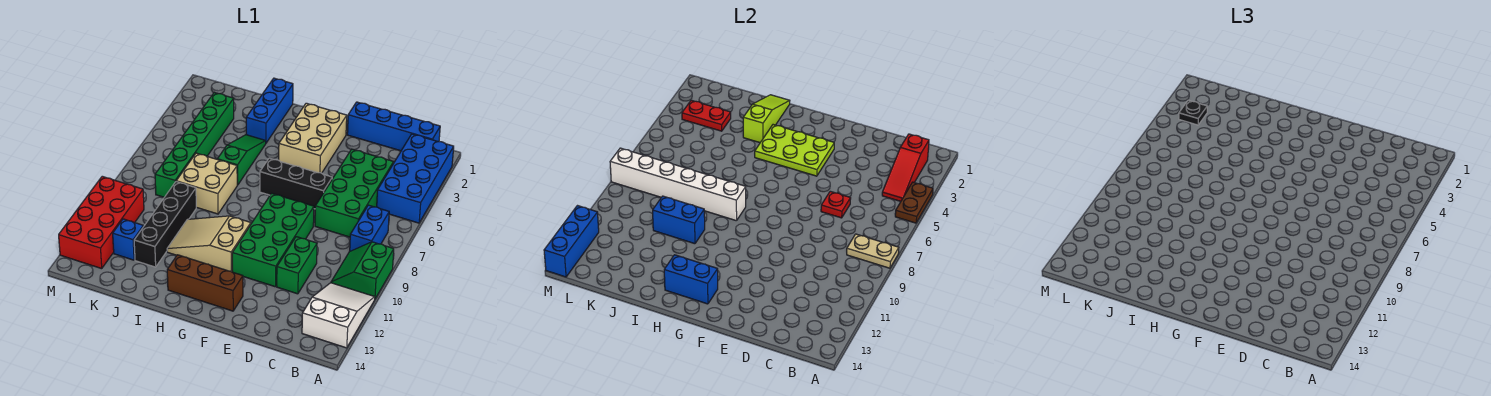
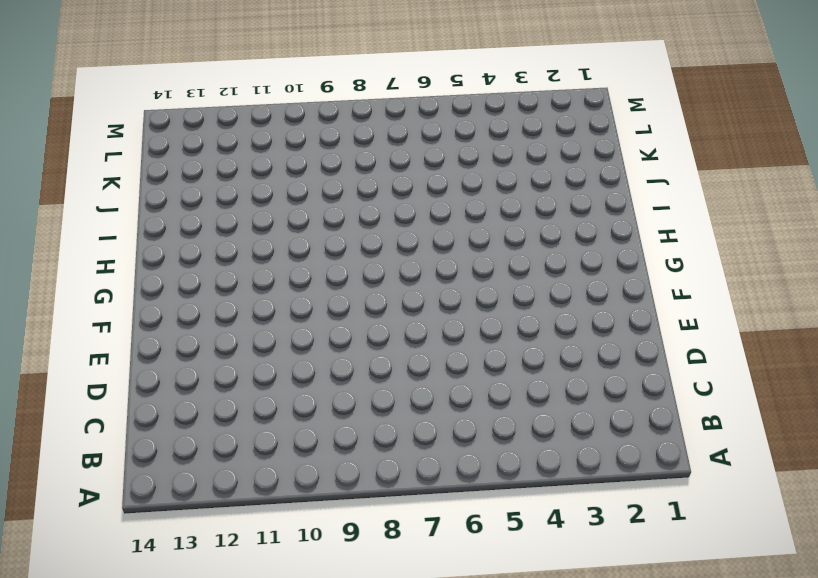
none -> blue brick A2:B5 level 1
none -> green slope A9:B10 level 1 top A
none -> white slope A11:B13 level 1 top 13
none -> blue brick B1:E1 level 1

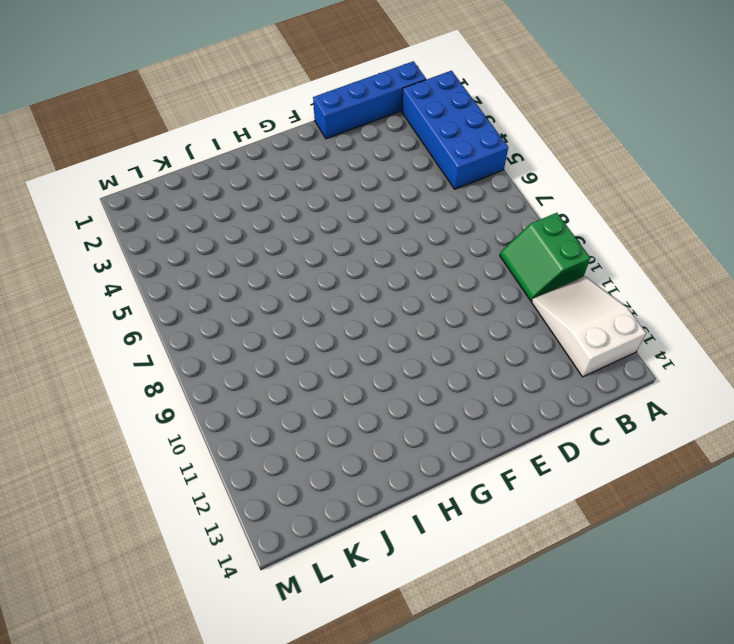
none -> blue brick B7:B8 level 1
none -> green brick C4:D7 level 1
none -> green brick D10:D11 level 1
none -> black brick E6:G6 level 1

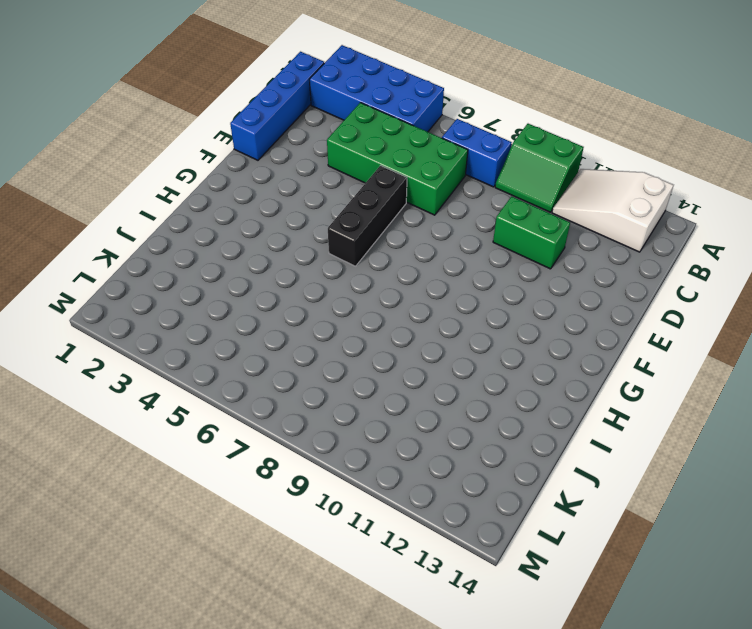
none -> green brick E8:F11 level 1
none -> tan brick F2:G4 level 1
none -> brown brick F13:H13 level 1
none -> tan slope G10:I11 level 1 top G

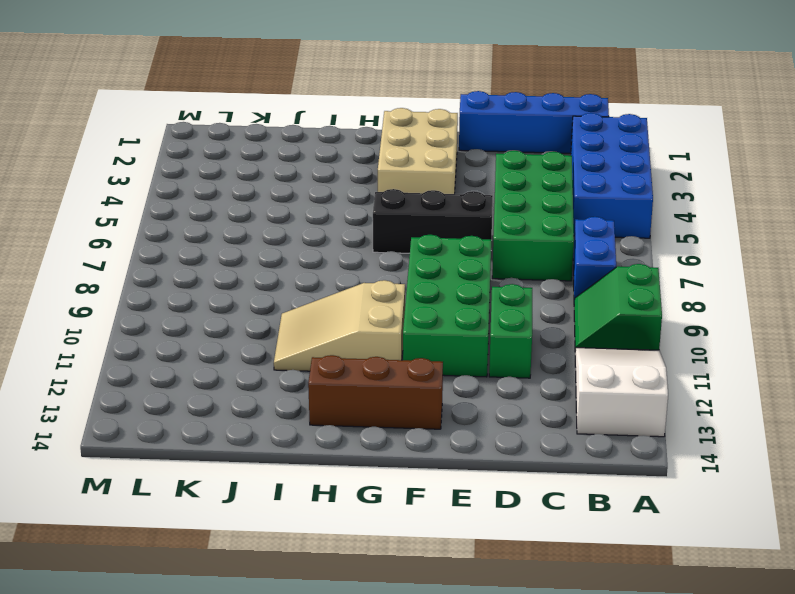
none -> blue brick I1:I3 level 1
none -> green slope I4:I6 level 1 top 6
none -> tan brick I7:J8 level 1
none -> black brick J9:J12 level 1

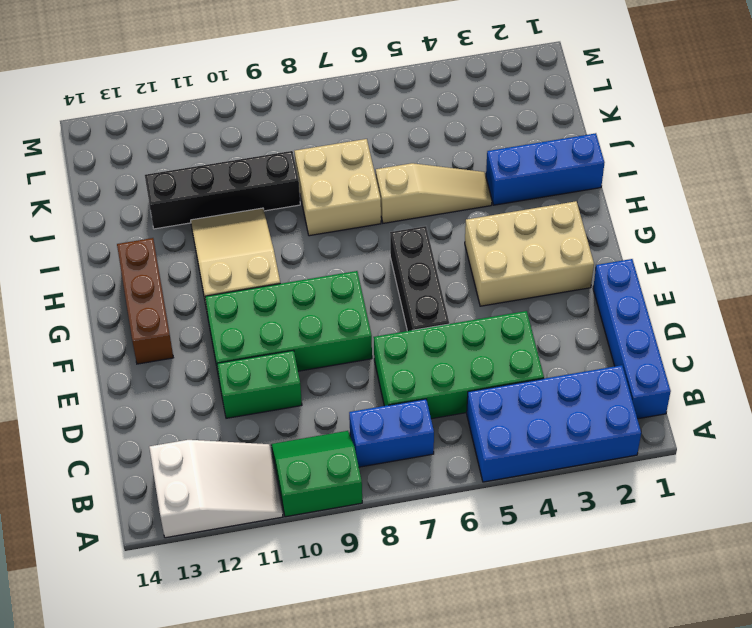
tan slope I4:I6 level 1 top 6 -> green slope I4:I6 level 1 top 6
none -> green brick K3:K8 level 1
none -> blue brick K12 level 1
none -> red brick L10:M13 level 1
none -> brown plate A4:A5 level 2

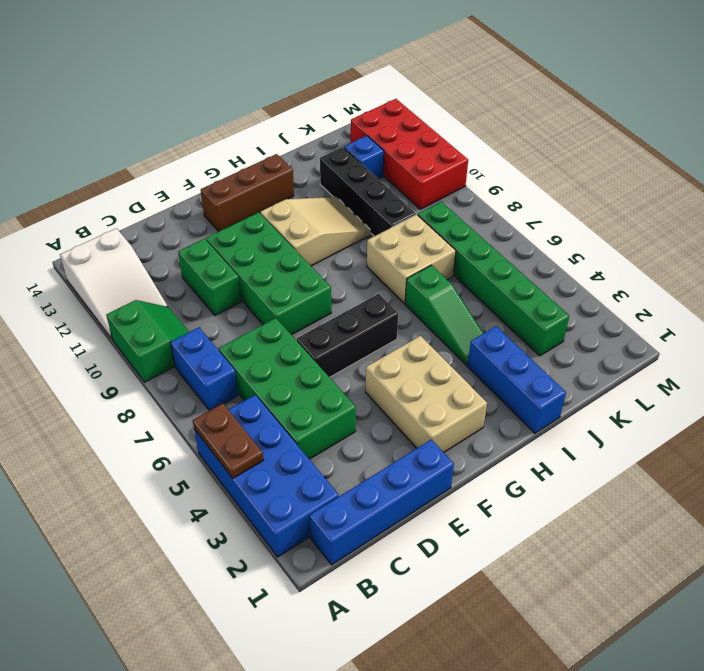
none -> tan plate A8:B8 level 2
none -> red slope B2:B4 level 2 top 2
none -> red plate D6 level 2
none -> lime plate F3:H4 level 2

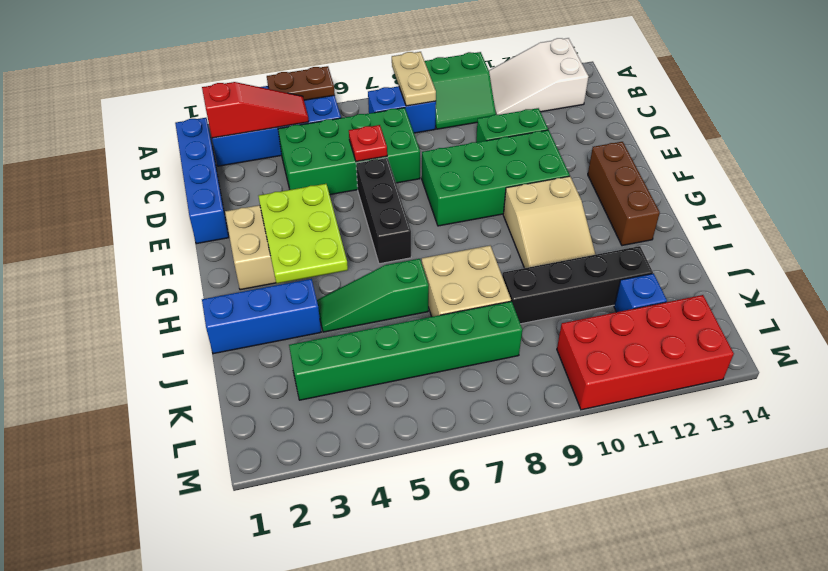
none -> blue brick G13:H13 level 2
none -> white brick H8:M8 level 2
none -> lime slope I1:I3 level 2 top 3
none -> blue brick I10:J10 level 2

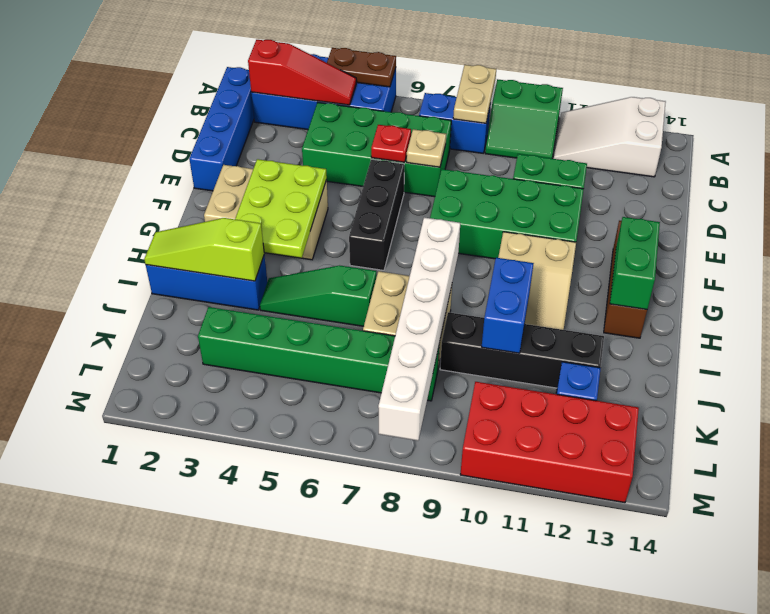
tan plate D7 level 2 -> none
green brick G13:H13 level 2 -> blue brick G13:H13 level 2
none -> red plate K3:L3 level 2
none -> blue brick M12:M14 level 2
none -> black plate L3 level 3

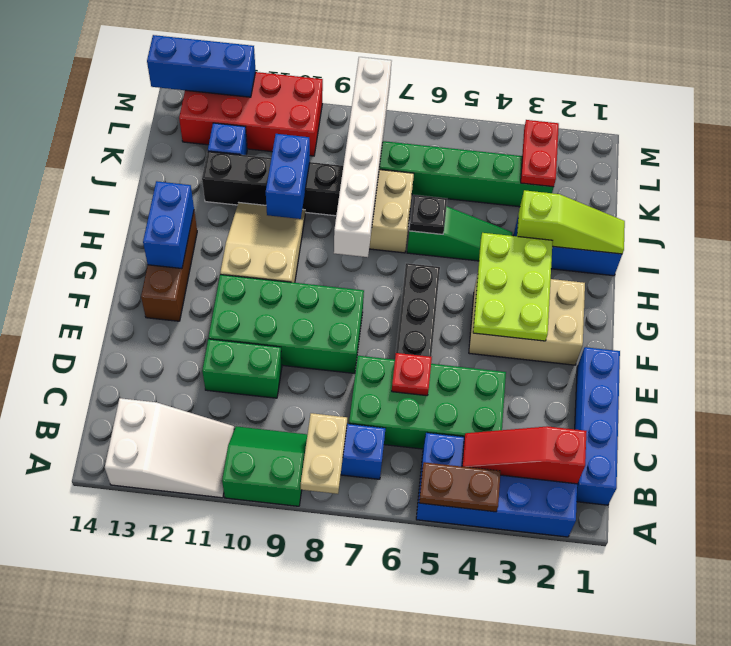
black plate I6 level 2 -> black plate L3 level 3

